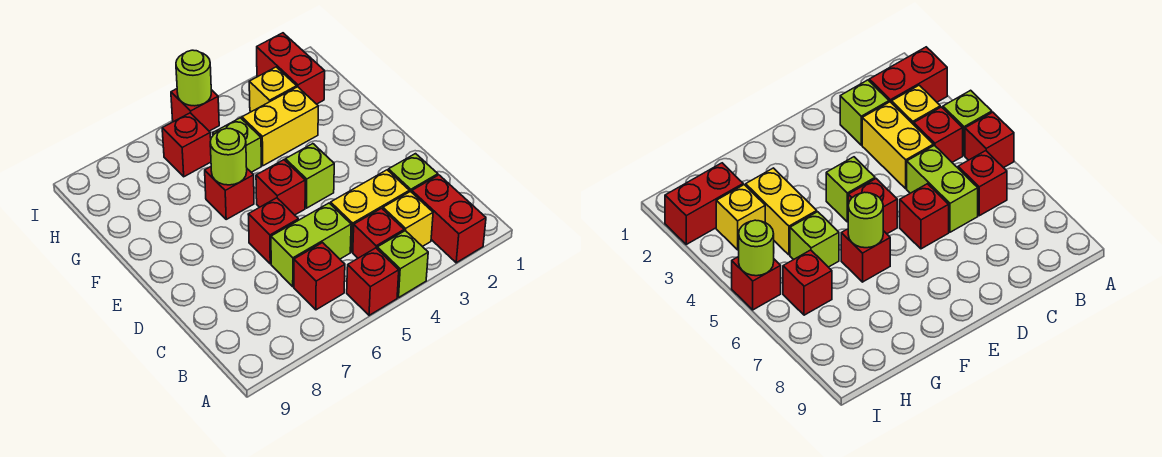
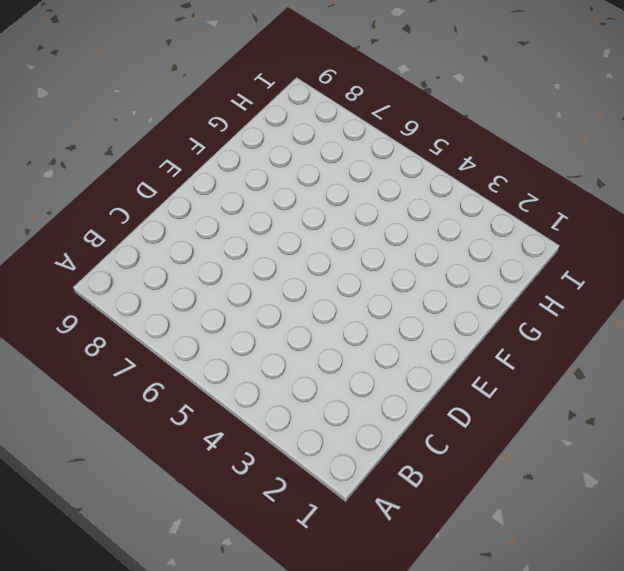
none -> red brick A2:B2 level 1
none -> lime brick A4 level 1
none -> red brick A5 level 1

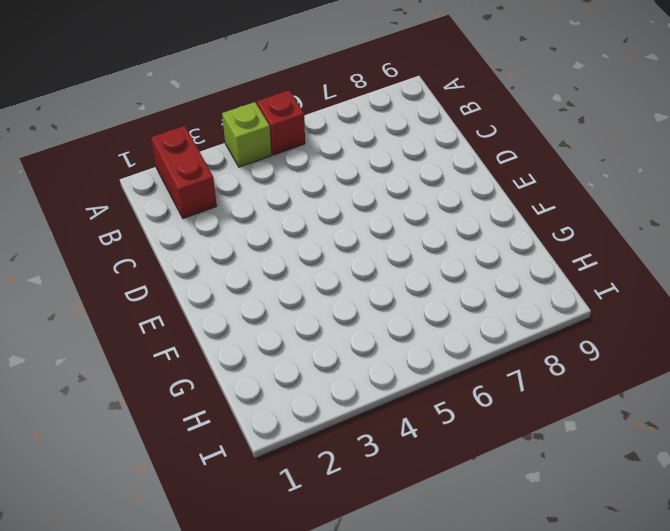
none -> yellow brick B3 level 1
none -> red brick B4 level 1
none -> red brick B6 level 1

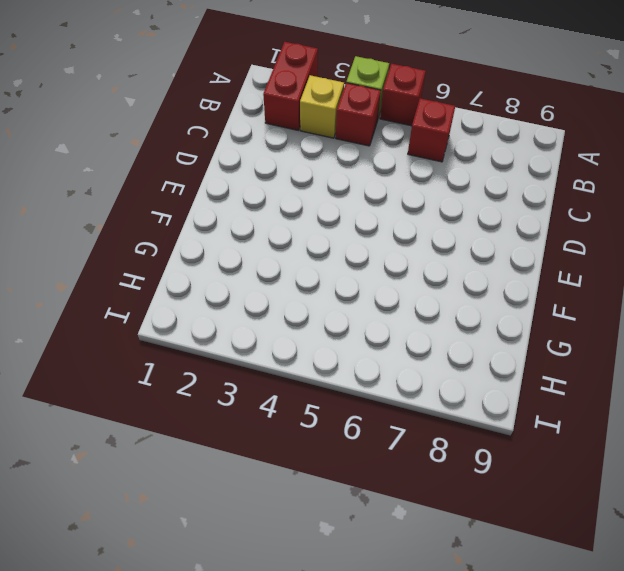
none -> lime brick C2 level 1
none -> yellow brick C3:C4 level 1
none -> lime brick C5:C6 level 1

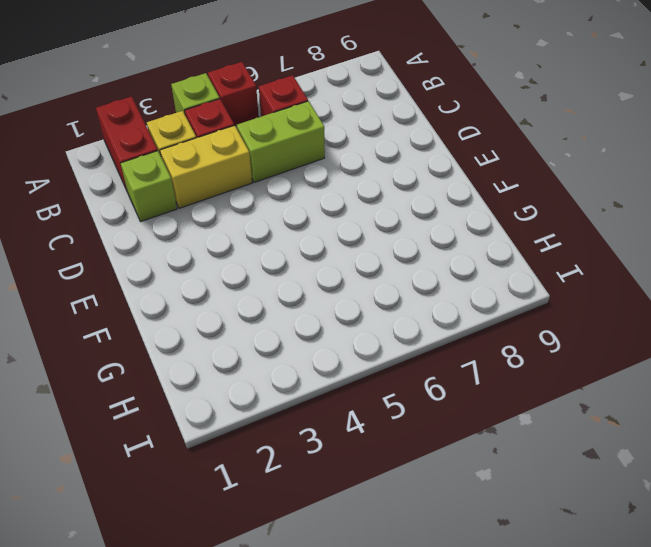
none -> red brick D6 level 1
none -> lime brick E4 level 1
none -> red brick E5 level 1

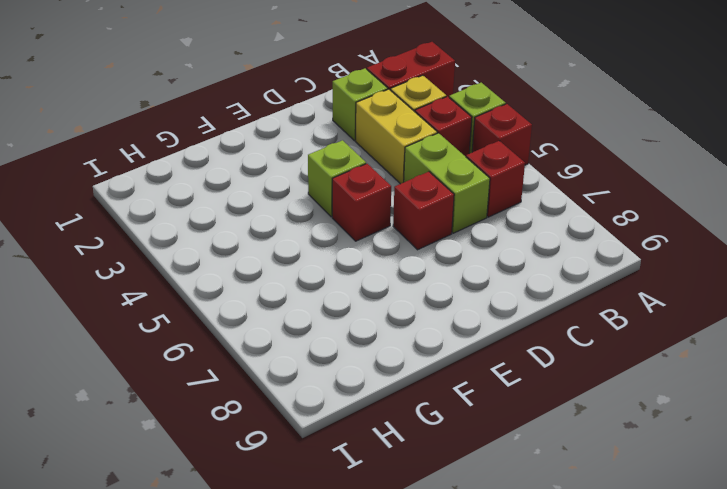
none -> red brick F6 level 1
none -> yellow brick G3:G4 level 1
none -> lime brick G5 level 1

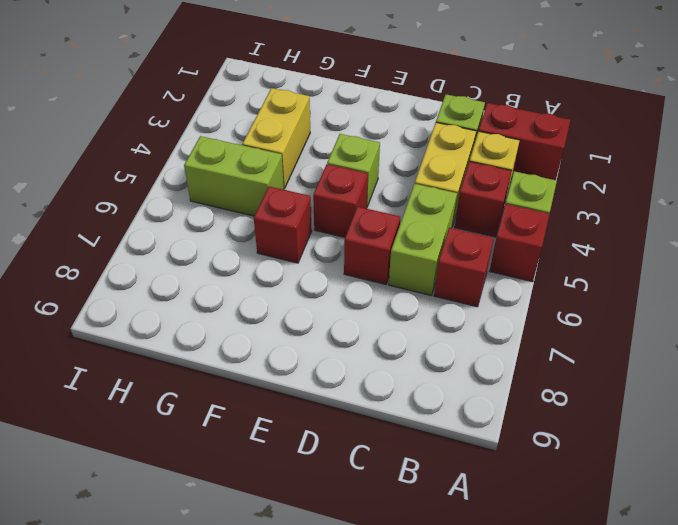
lime brick G5:H5 level 1 -> lime brick G5 level 1
none -> red brick H2:I2 level 1
none -> yellow brick H3 level 1
none -> red brick H6 level 1

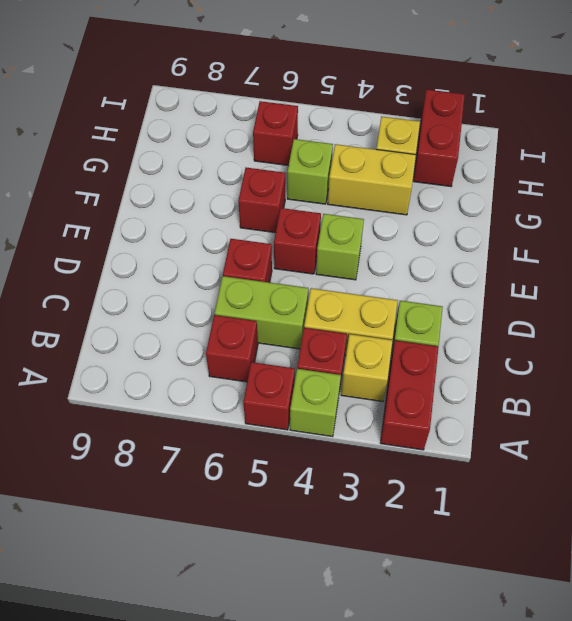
none -> red brick I5 level 1
none -> lime round brick F6 level 2
none -> lime round brick I5 level 2

